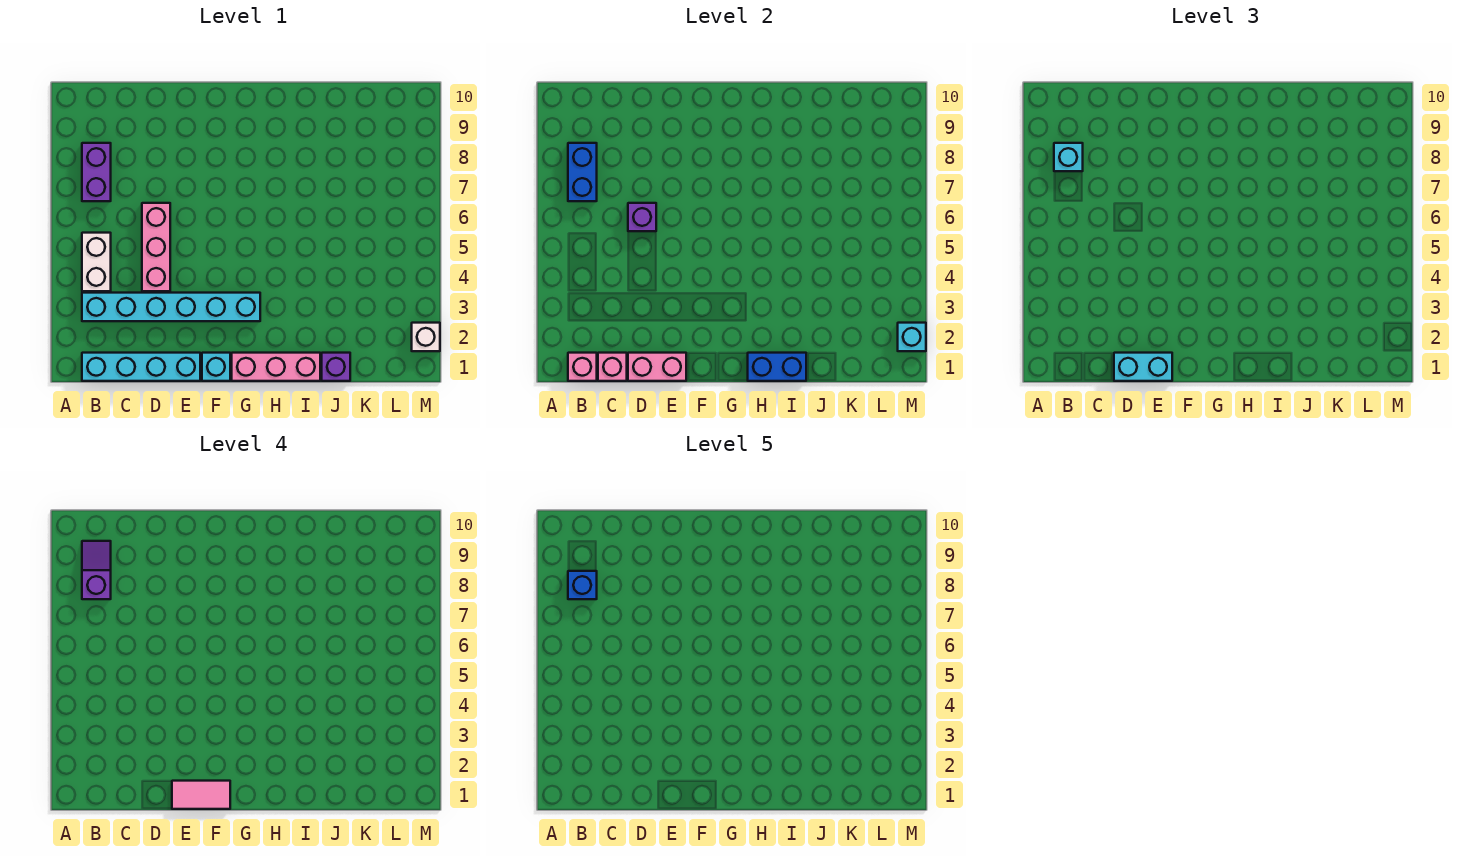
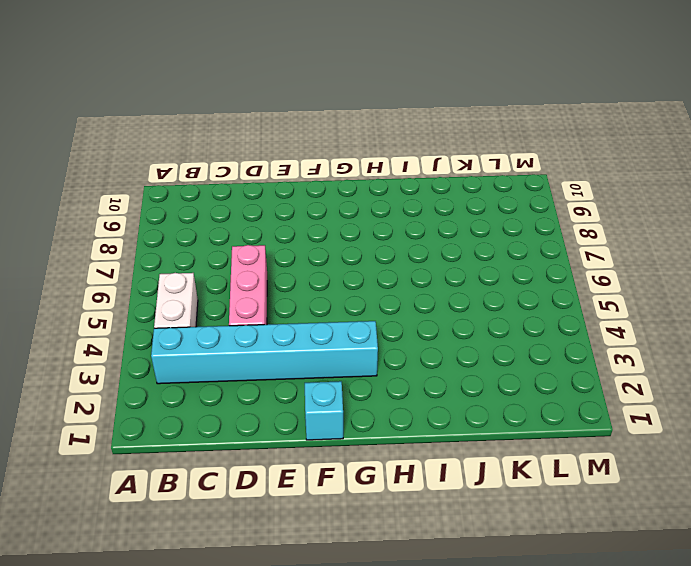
none -> cyan brick B1:E1 level 1
none -> purple brick B7:B8 level 1
none -> pink brick G1:I1 level 1

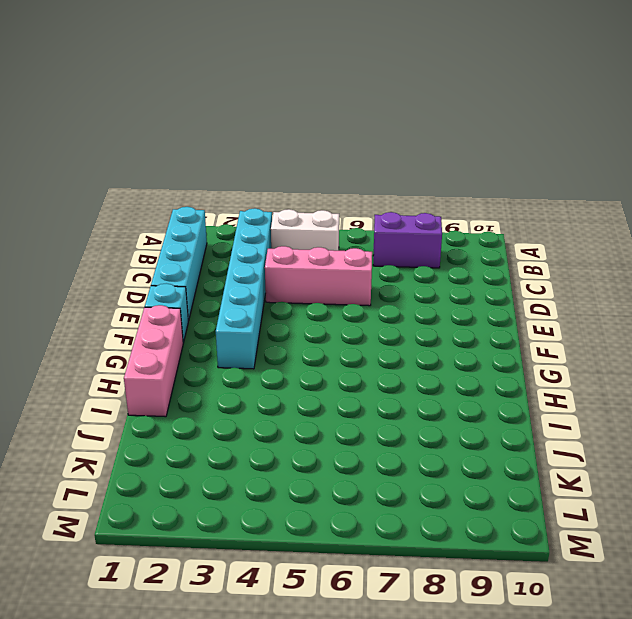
none -> purple brick J1 level 1
none -> white brick M2 level 1
none -> pink brick B1 level 2

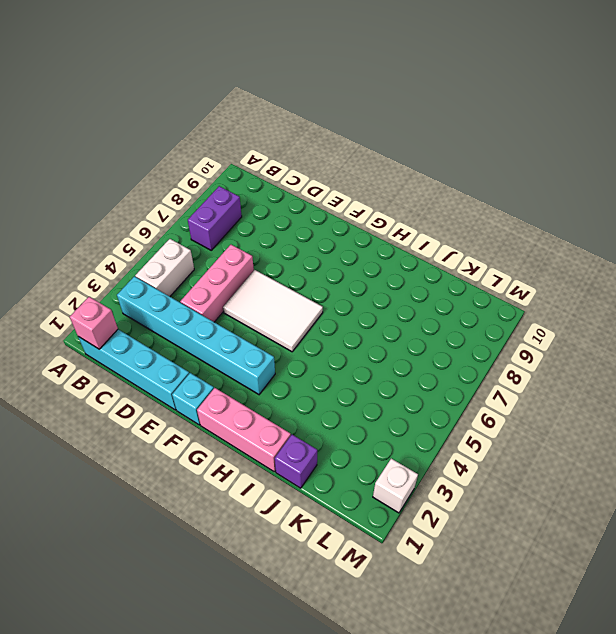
white tile E5:G6 level 1 -> none
none -> blue brick B7:B8 level 2
none -> pink brick C1 level 2
none -> pink brick D1:E1 level 2

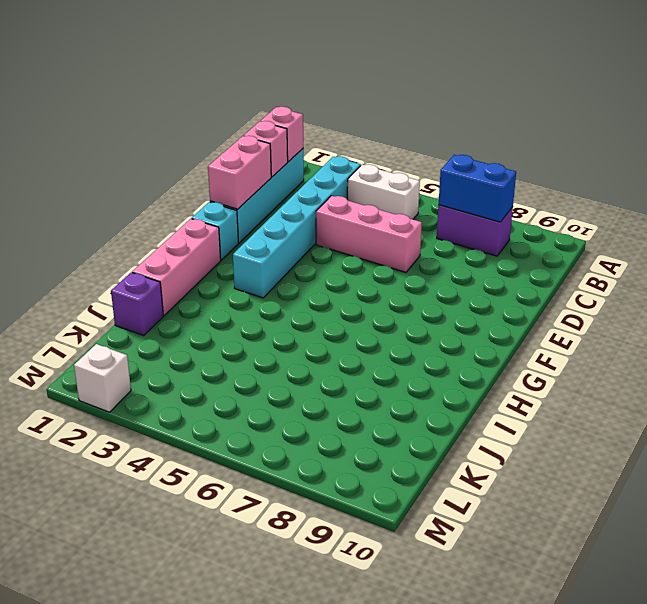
none -> purple brick D6 level 2
none -> blue brick H1:I1 level 2
none -> cyan brick M2 level 2

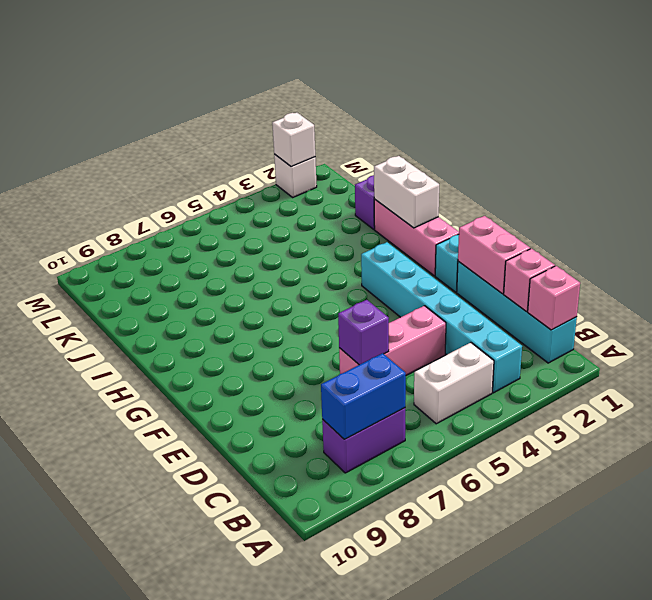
white brick H1:I1 level 2 -> blue brick H1:I1 level 2
white brick M2 level 2 -> cyan brick M2 level 2
none -> cyan brick B8 level 3
none -> cyan brick D1:E1 level 3
none -> purple slope B8:B9 level 4 top 8

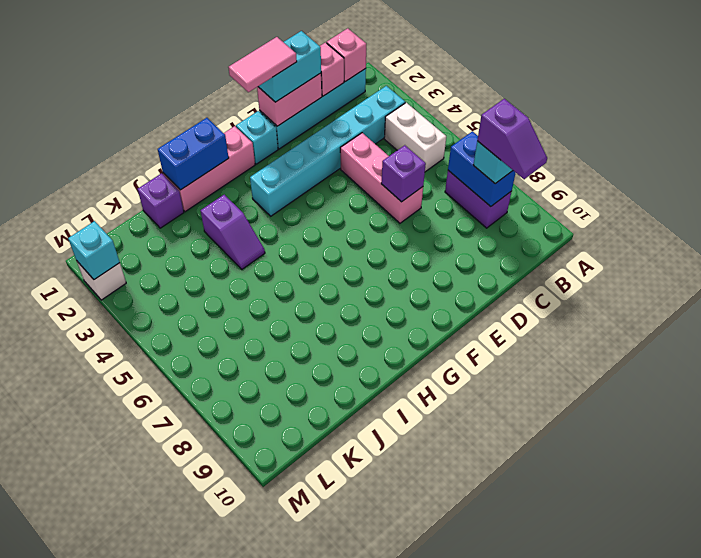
purple slope I3:I4 level 1 top 3 -> none
none -> blue brick B8 level 5

